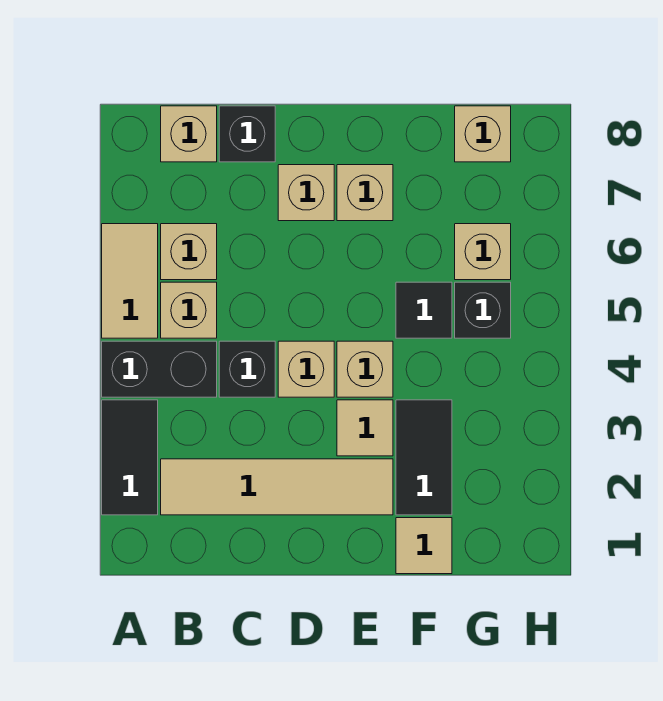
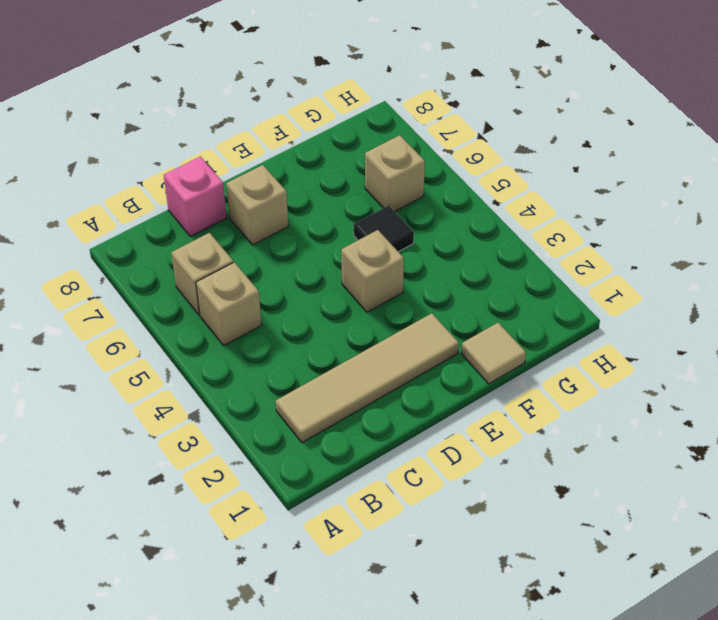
pink brick C8 level 1 -> black brick C8 level 1
none -> black tile A2:A3 level 1
none -> black brick A4:B4 level 1
none -> tan tile A5:A6 level 1

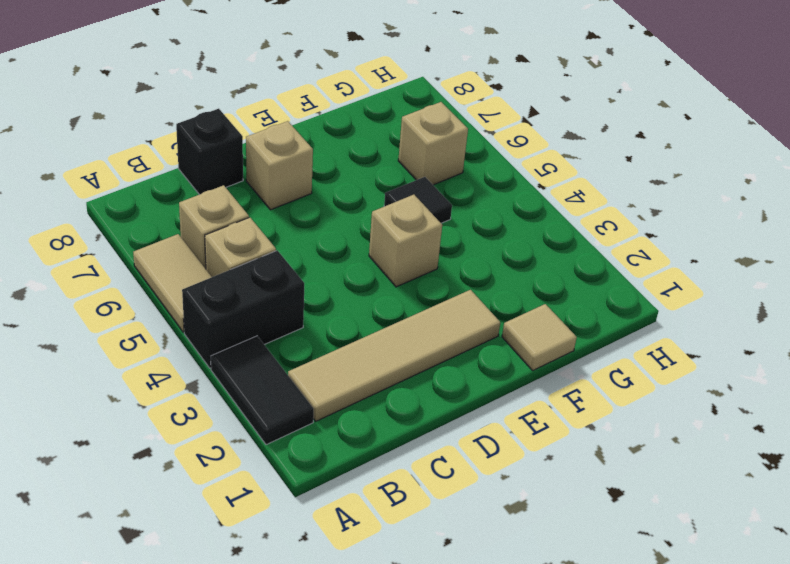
none -> tan brick B8 level 1
none -> black brick C4 level 1
none -> tan brick D4 level 1

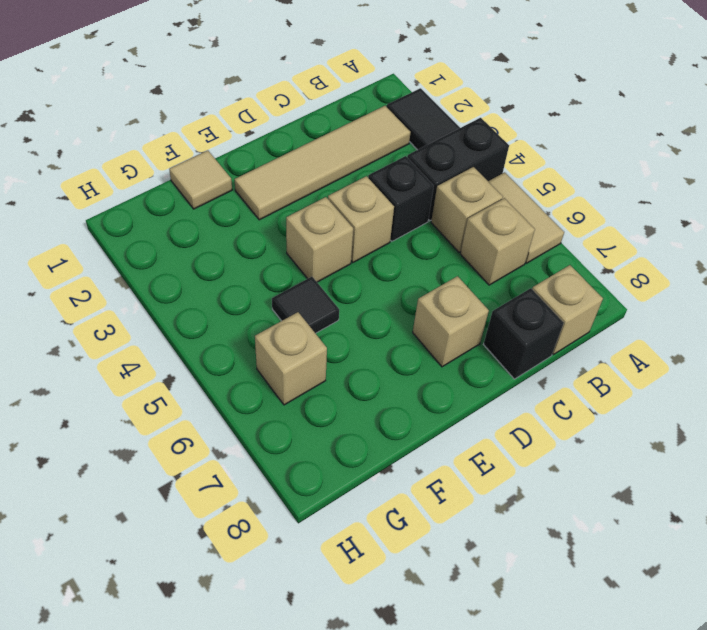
none -> tan tile E3 level 1
none -> tan brick E7 level 1
none -> black tile F2:F3 level 1

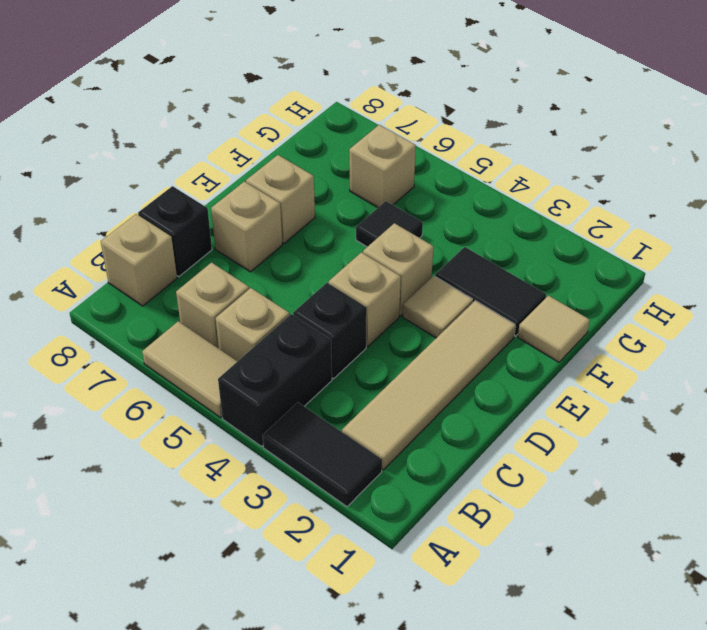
none -> black brick G5 level 1
none -> tan brick G8 level 1

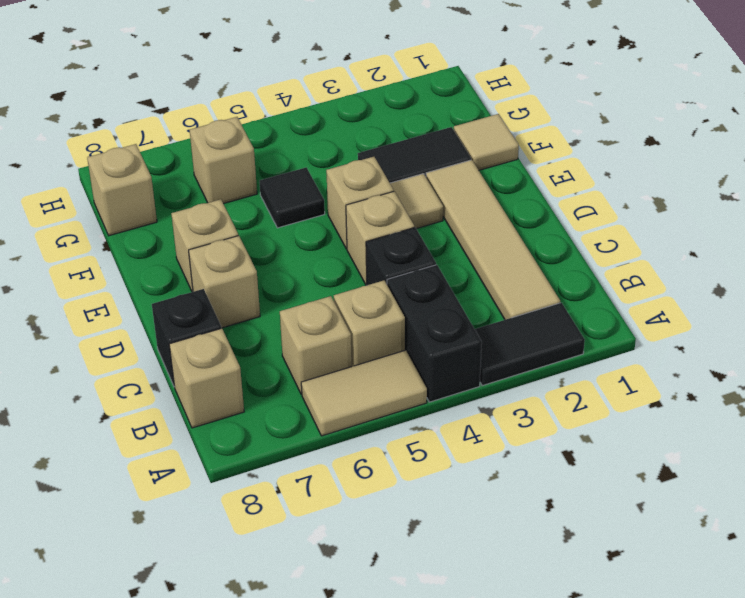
none -> black brick G5 level 1

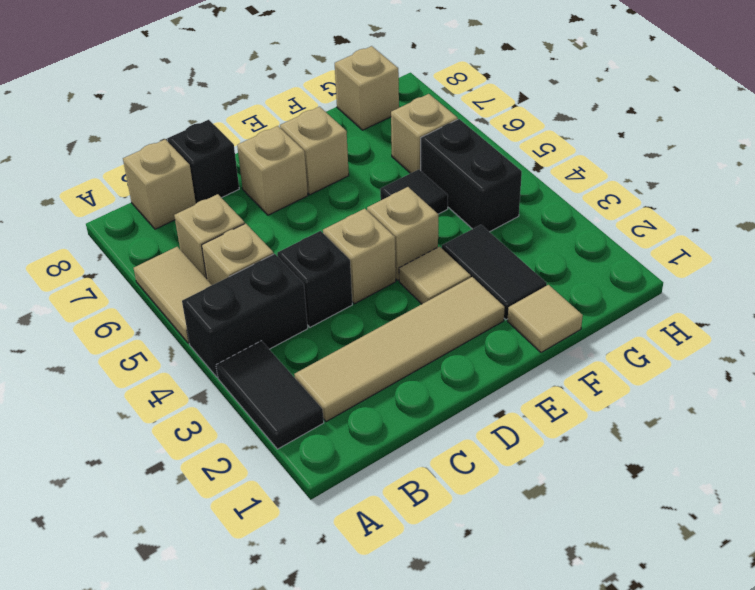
black brick G4:G5 level 1 -> black brick G5 level 1

